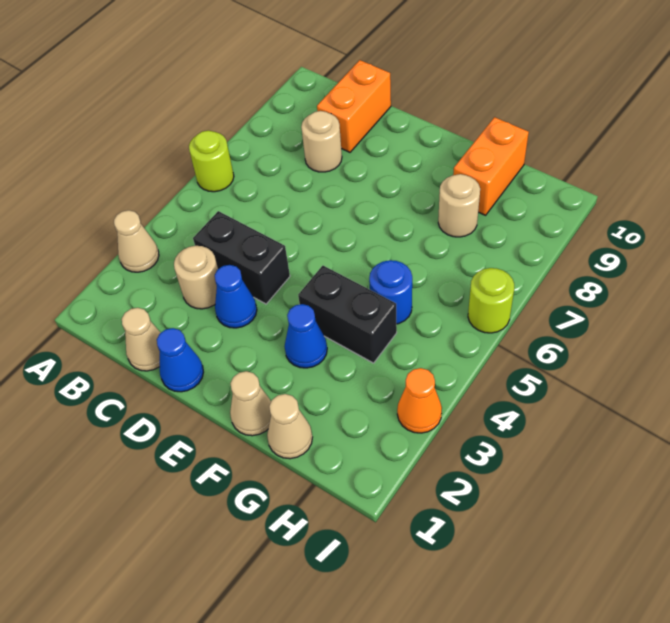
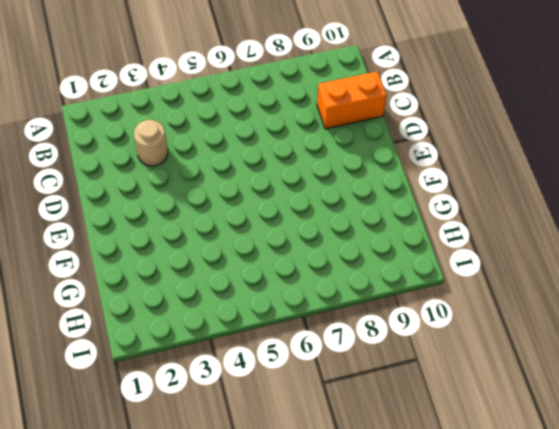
none -> tan cone A3 level 1
none -> lime round brick A6 level 1
none -> tan cone C1 level 1

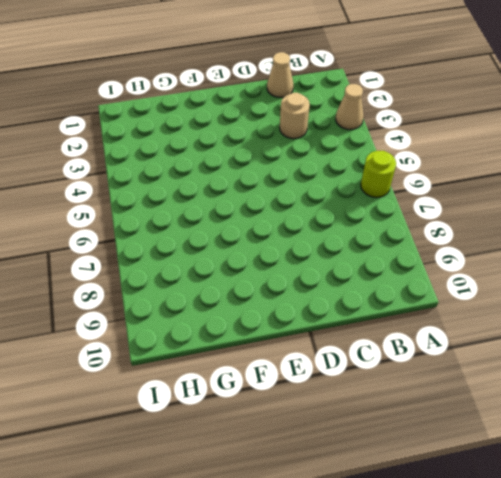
none -> black brick C4:D4 level 1
none -> tan round brick C8 level 1
none -> orange brick C9:C10 level 1

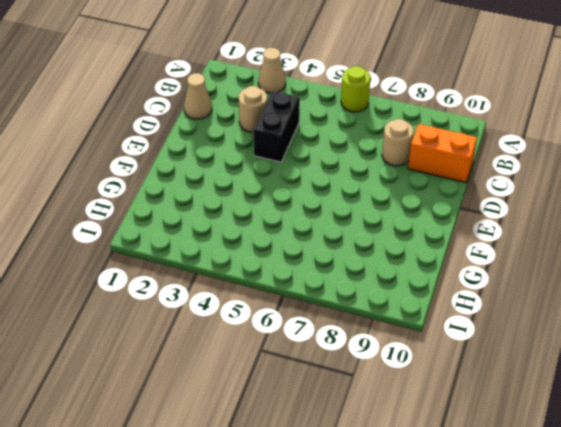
none -> blue cone D1 level 1
none -> blue cone D3 level 1
none -> tan cone F1 level 1

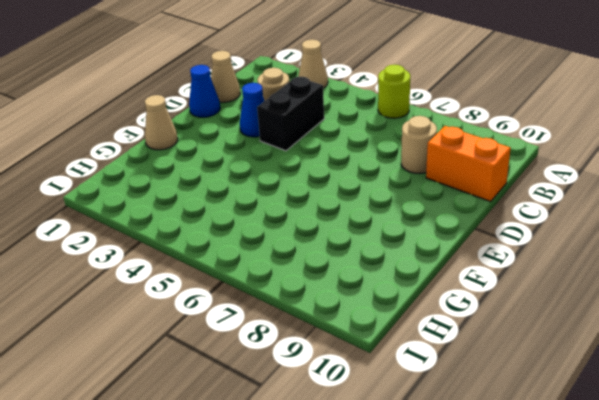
none -> blue cone F3 level 1
none -> black brick F4:G4 level 1
none -> tan cone G1 level 1

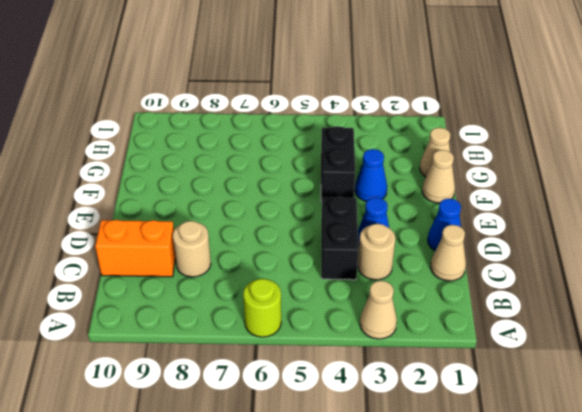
none -> blue round brick G5 level 1
none -> tan round brick G8 level 1
none -> orange brick G9:G10 level 1

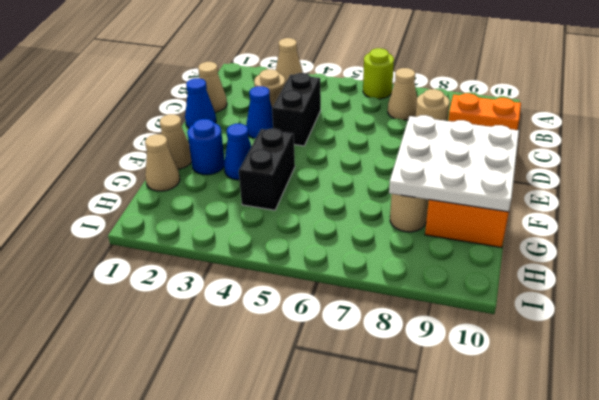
tan cone B7 level 1 -> none
white plate E8:G10 level 2 -> none
blue round brick F2 level 1 -> blue round brick G5 level 1
none -> orange cone I3 level 1
none -> lime round brick I6 level 1

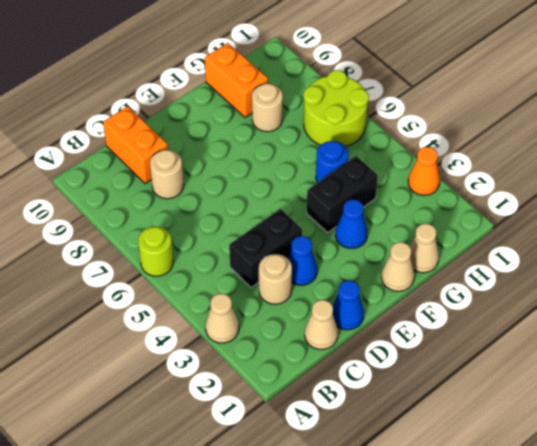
lime round brick H6:I7 level 1 -> lime round brick I6 level 1

